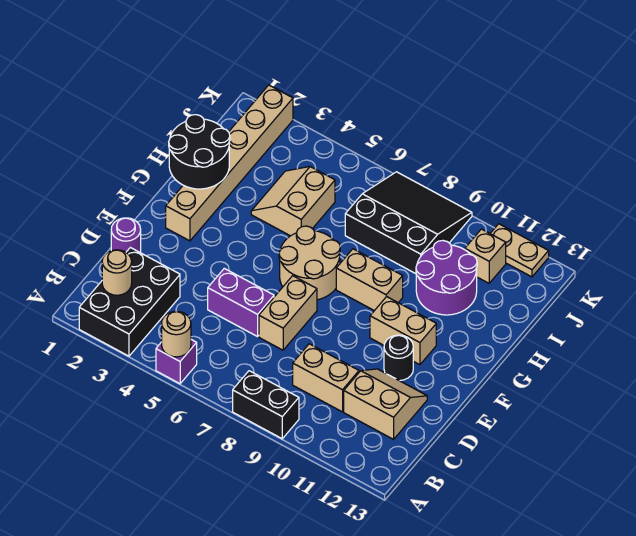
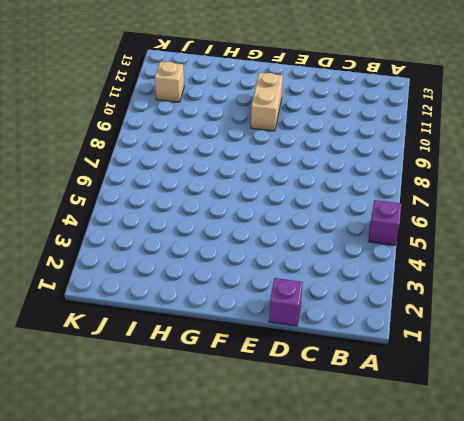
purple brick D1 level 1 -> purple round brick D1 level 1
none -> black brick A2:C3 level 1
none -> black brick A8:A9 level 1
none -> tan brick C9:C10 level 1

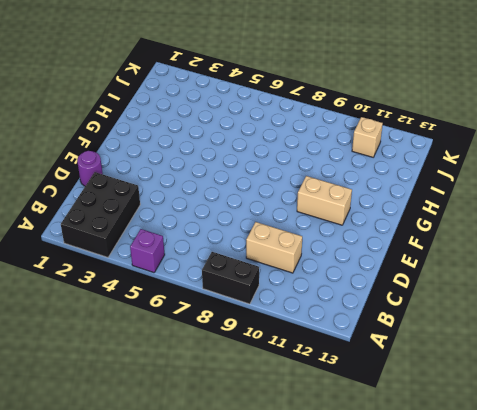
none -> tan slope C11:D12 level 1 top C
none -> purple brick D5:D6 level 1
none -> tan brick D7:E7 level 1

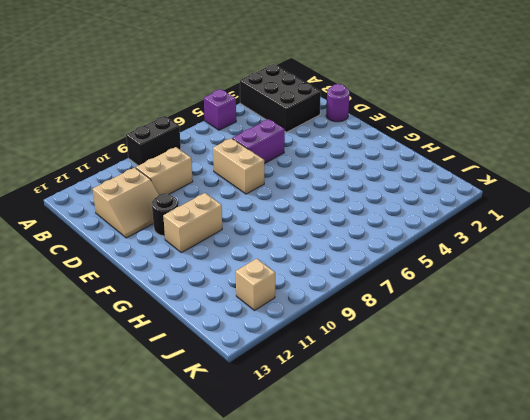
none -> tan brick F2:K2 level 1
none -> tan round brick F6:G7 level 1
none -> tan brick G8:G9 level 1

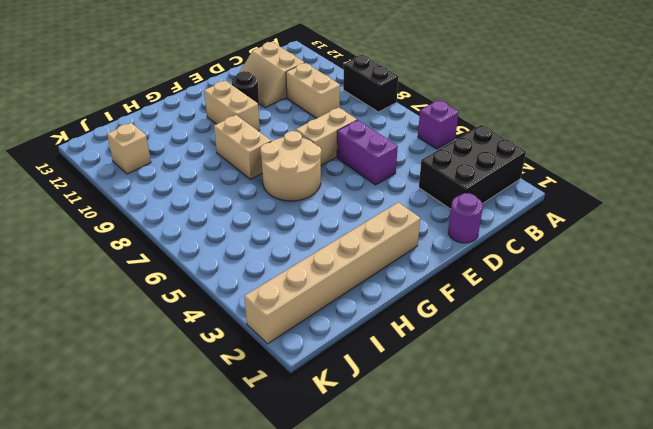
none -> tan slope H4:I5 level 1 top 5
none -> purple round brick H10:I11 level 1
none -> black slope I7:K9 level 1 top I

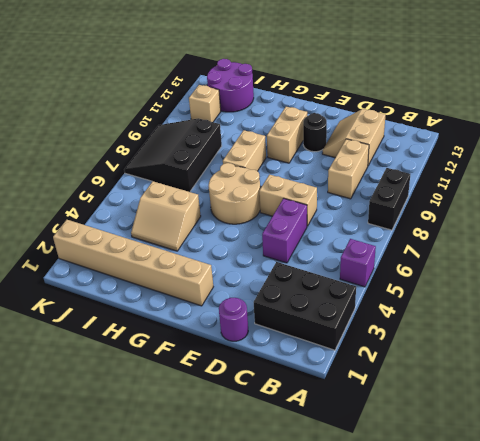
purple round brick I12:J13 level 1 -> purple round brick H10:I11 level 1
none -> tan plate K11:K12 level 1
none -> tan round brick A5 level 2
none -> tan round brick B2 level 2

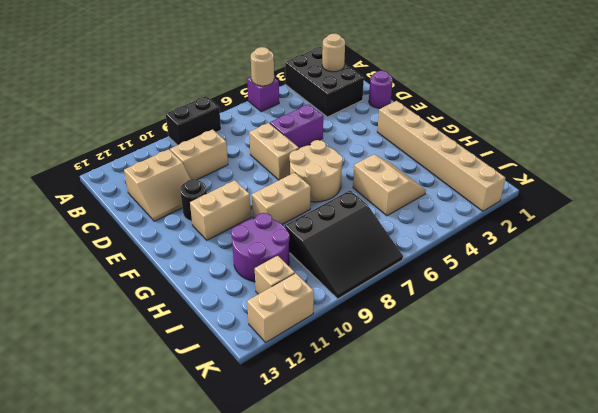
tan brick K11:K12 level 1 -> tan plate K11:K12 level 1
none -> black round brick G1:H2 level 2

